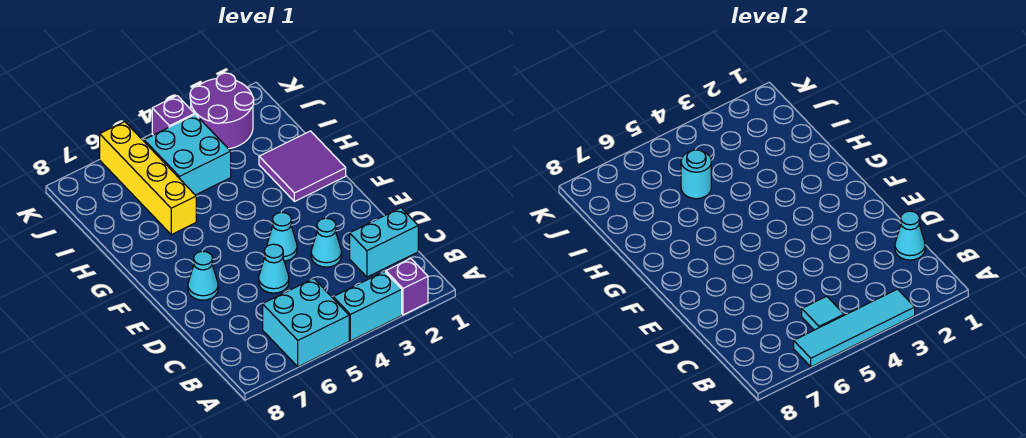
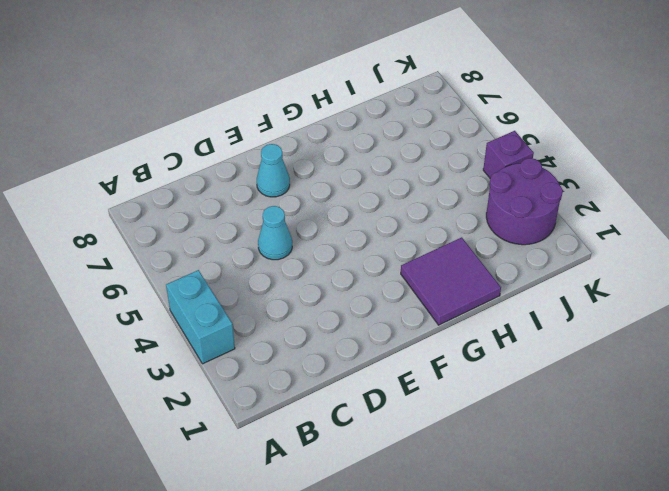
none -> purple brick A2 level 1
none -> cyan brick A5:B6 level 1
none -> cyan brick C1:C2 level 1

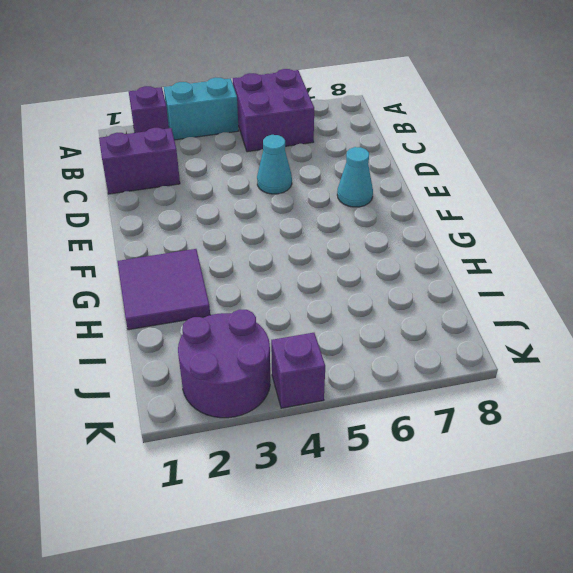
purple brick A5:B6 level 1 -> cyan brick A5:B6 level 1
purple brick C1:C2 level 1 -> cyan brick C1:C2 level 1
none -> cyan cone D3 level 1
none -> cyan cone E4 level 1
none -> yellow brick H6:K6 level 1

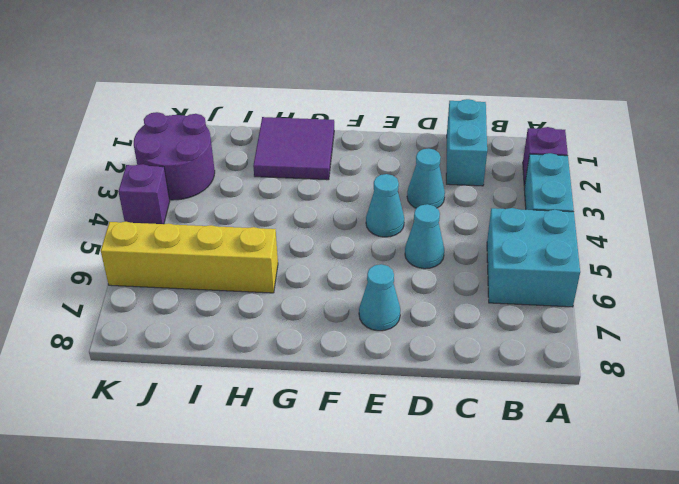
none -> cyan brick I4:J5 level 1
none -> cyan tile A3:A6 level 2
none -> cyan tile B5 level 2

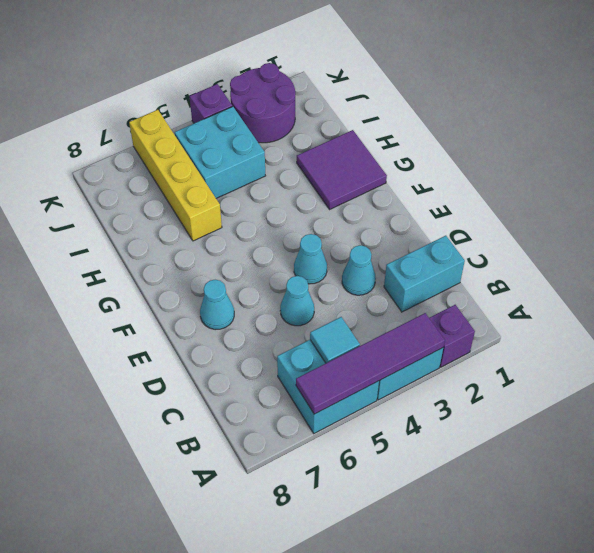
purple tile A3:A6 level 2 -> cyan tile A3:A6 level 2
none -> cyan cone C1 level 2
none -> cyan round brick I5 level 2

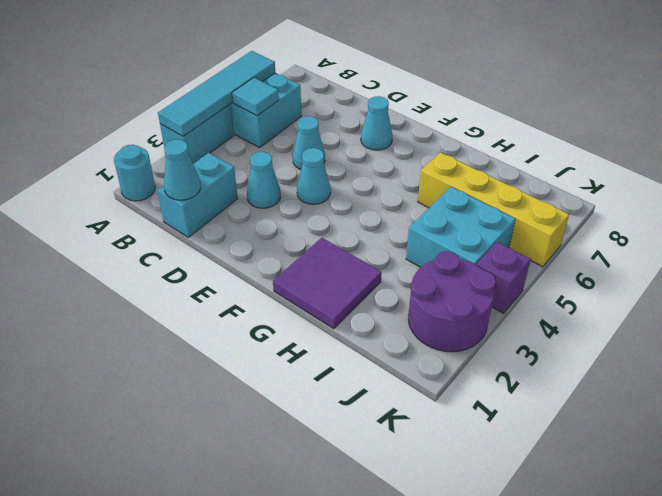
cyan round brick A1 level 1 -> cyan round brick I5 level 2
none -> purple brick A2 level 1

